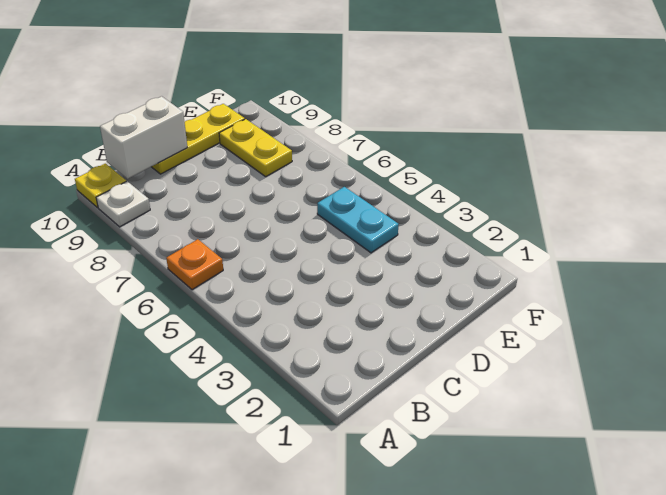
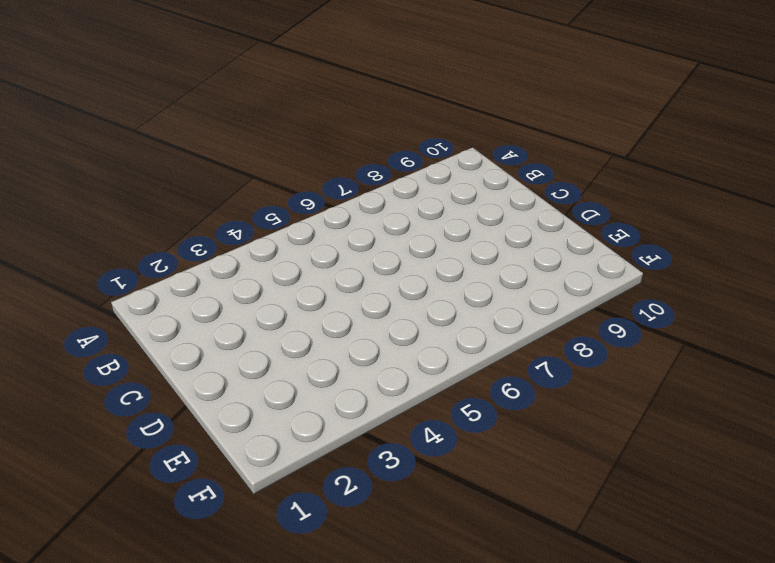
none -> orange plate A6 level 1
none -> white plate A9 level 1

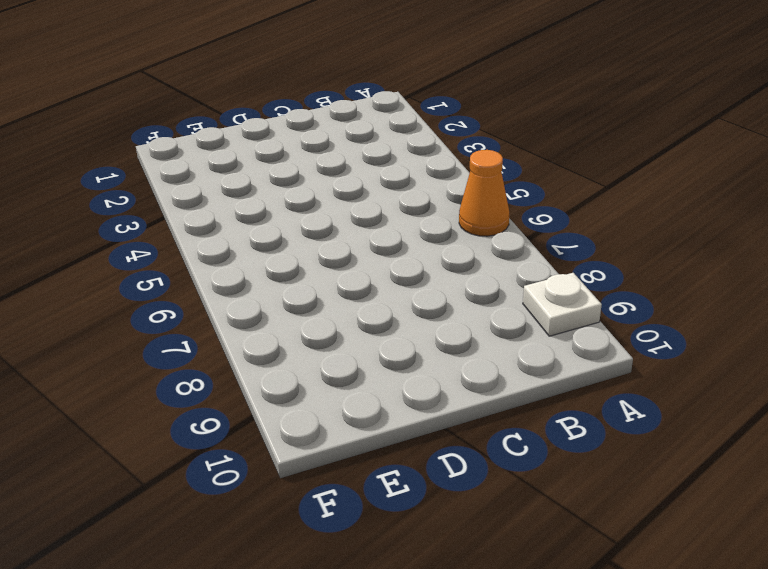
orange cone A6 level 1 -> orange plate A6 level 1
none -> yellow plate A10 level 1
none -> yellow plate C10:E10 level 1

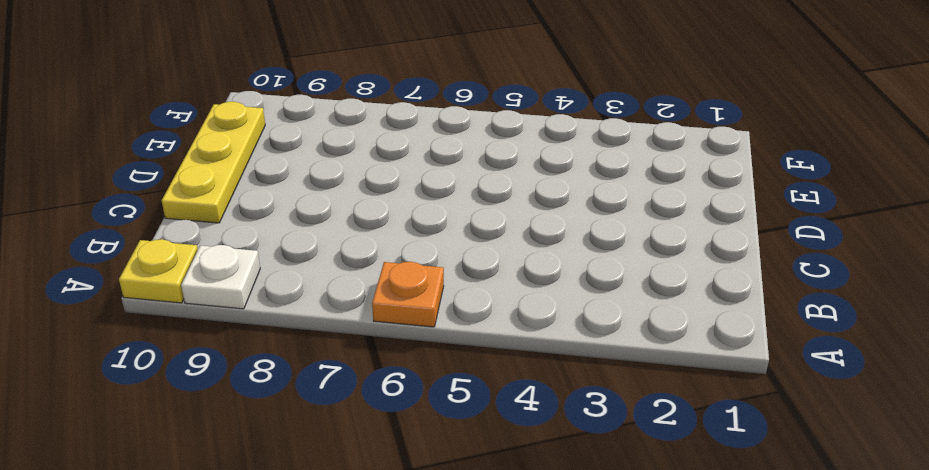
none -> cyan plate E4:E5 level 1
none -> yellow plate E8:E9 level 1

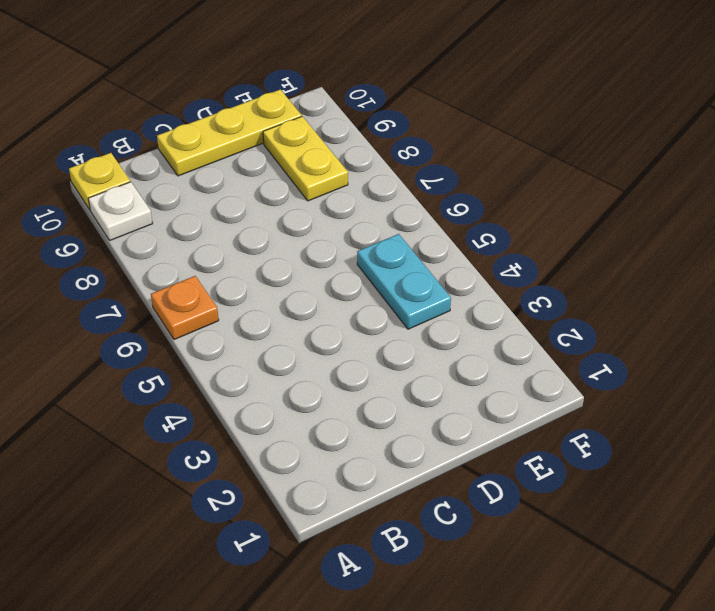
none -> white brick B10:C10 level 2

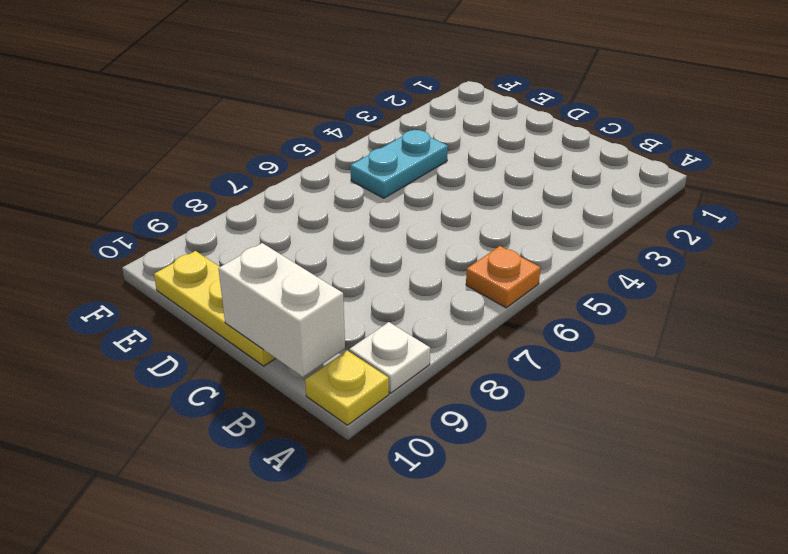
none -> yellow plate E8:E9 level 1

